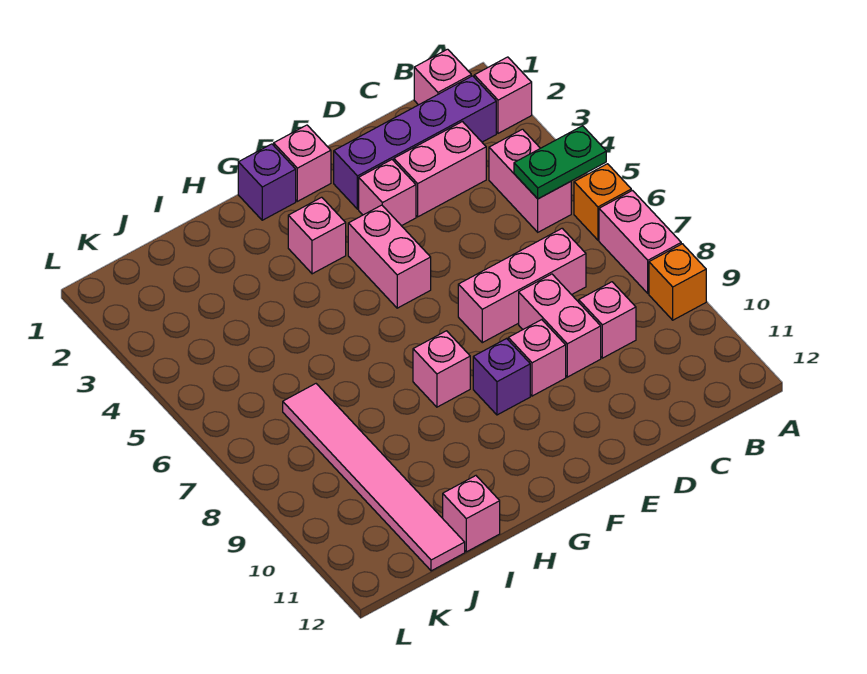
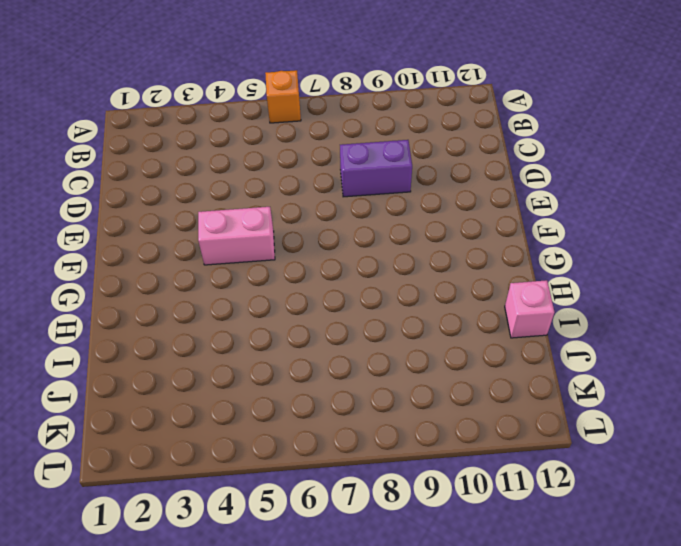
purple brick D8:D9 level 1 -> pink brick D8:D9 level 1
none -> pink brick A2 level 1
none -> pink brick A7:A8 level 1
none -> orange brick A9 level 1

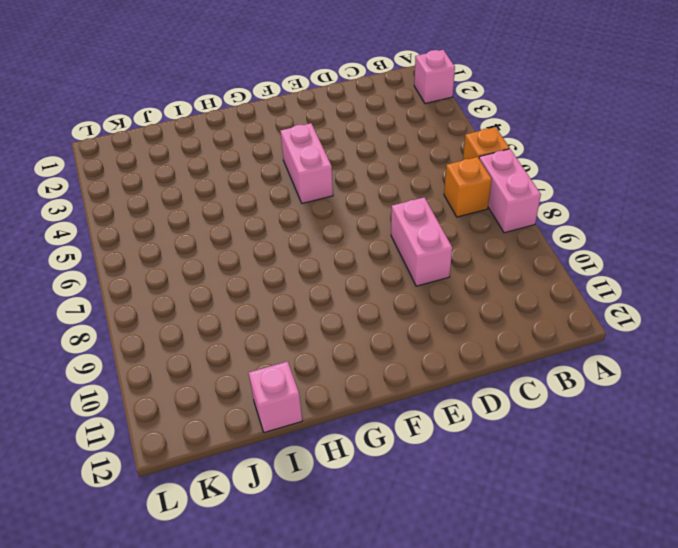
orange brick B7 level 1 -> orange brick A9 level 1
none -> pink brick B1 level 1
none -> purple brick B2:E2 level 1
none -> pink brick B4:B5 level 1

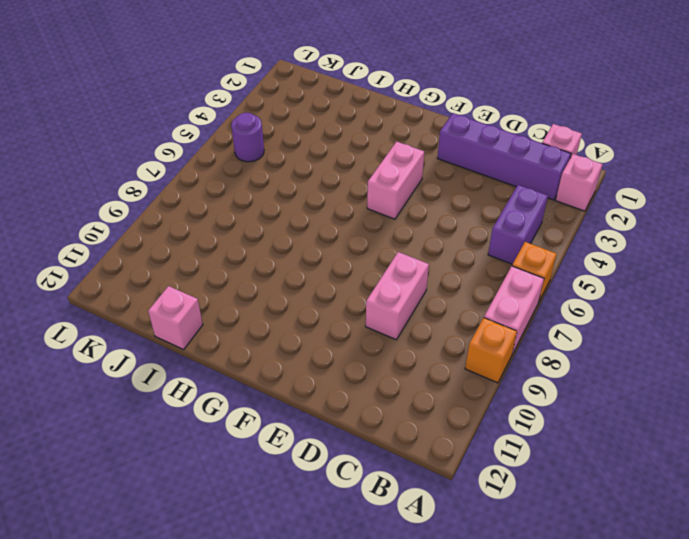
purple brick B4:B5 level 1 -> pink brick B4:B5 level 1
purple round brick K5 level 1 -> none
none -> pink brick C3:D3 level 1
none -> pink brick C7:E7 level 1
none -> pink brick C9 level 1

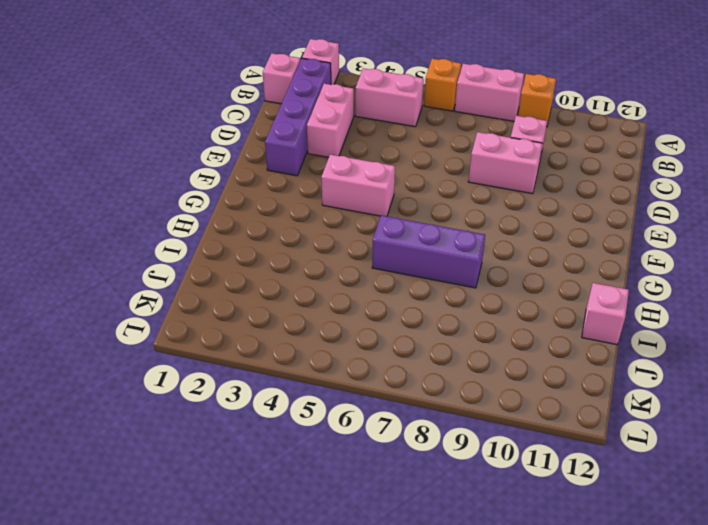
purple brick H6:H8 level 1 -> none
none -> pink brick C7:E7 level 1
none -> pink brick E3 level 1
none -> pink brick E9 level 1

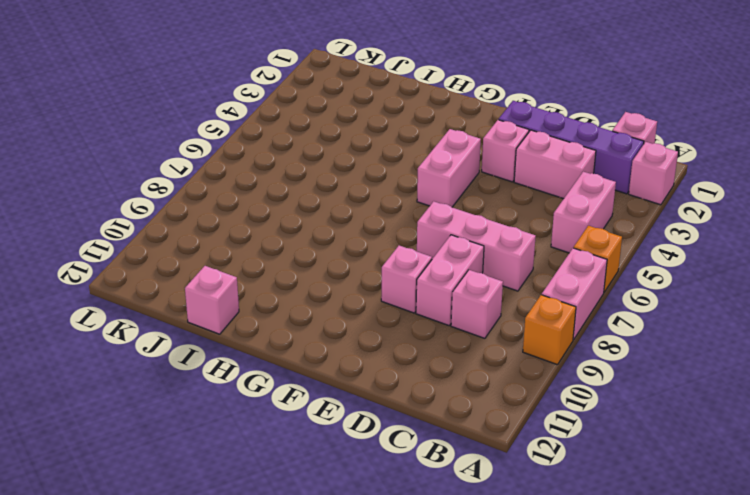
none -> pink brick F1 level 1
none -> purple brick F9 level 1
none -> purple brick G1 level 1

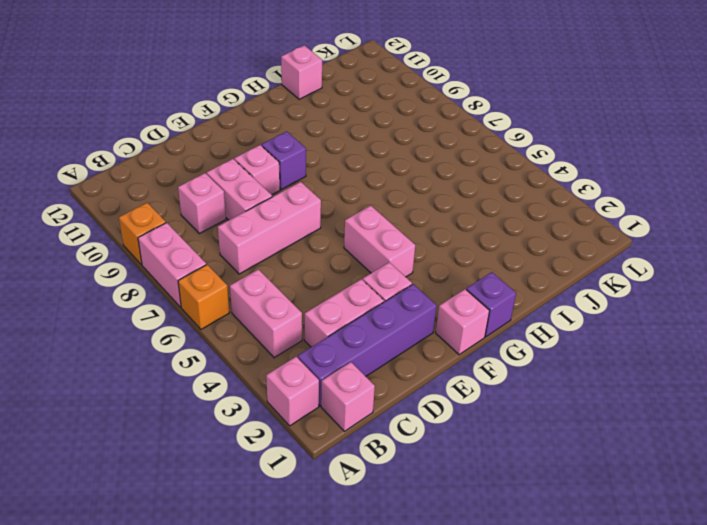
none -> pink brick G3 level 1
none -> pink brick G8 level 1
none -> pink tile J7:J12 level 1

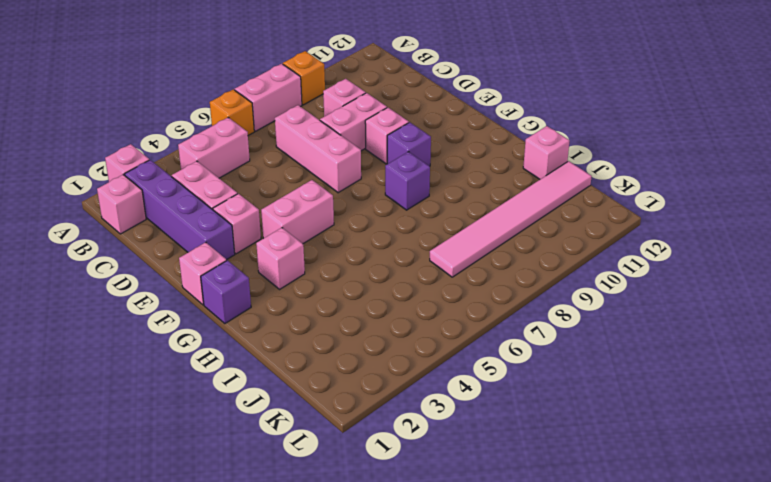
purple brick G8 level 1 -> pink brick G8 level 1
none -> green plate A5:B5 level 2

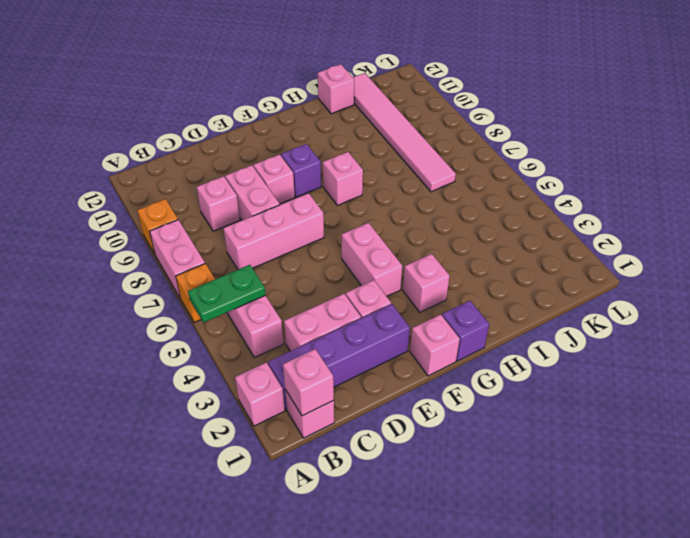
pink brick B1 level 2 -> none

